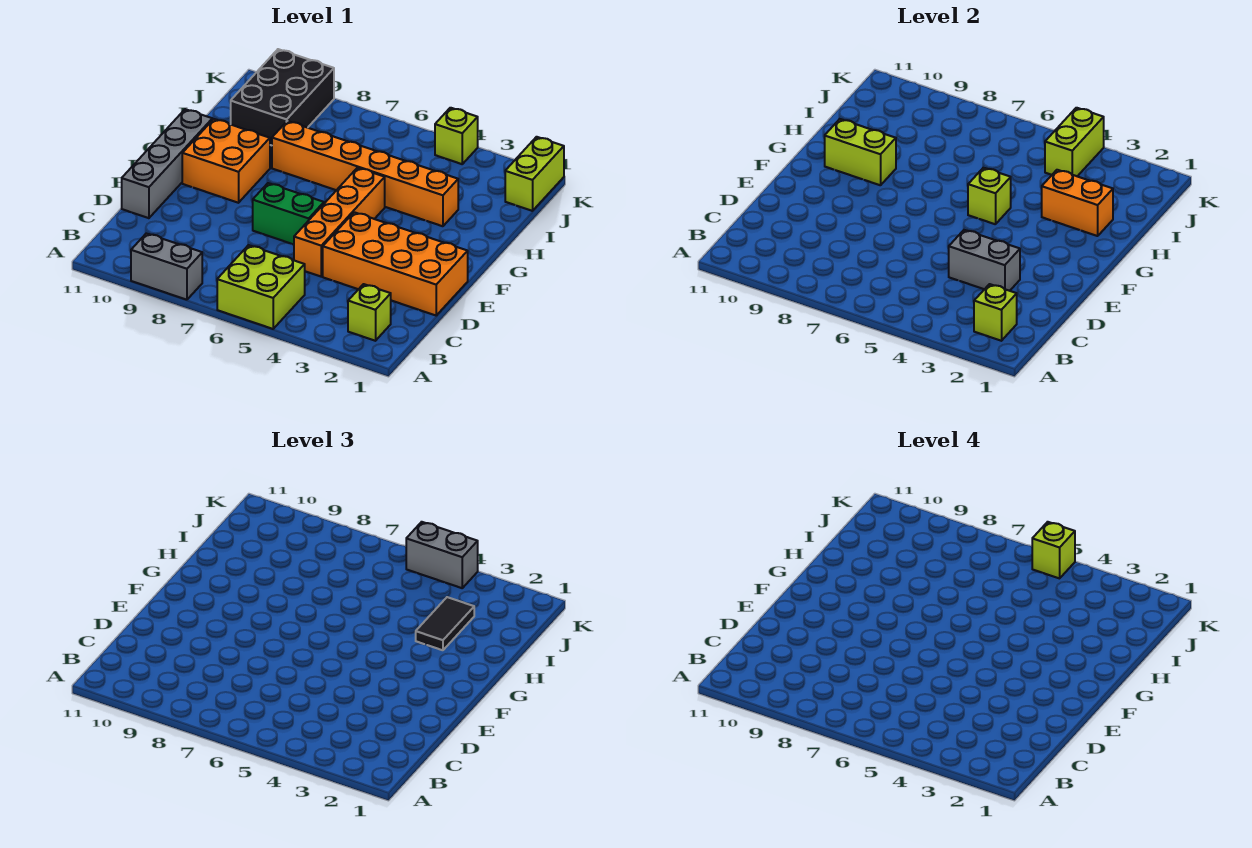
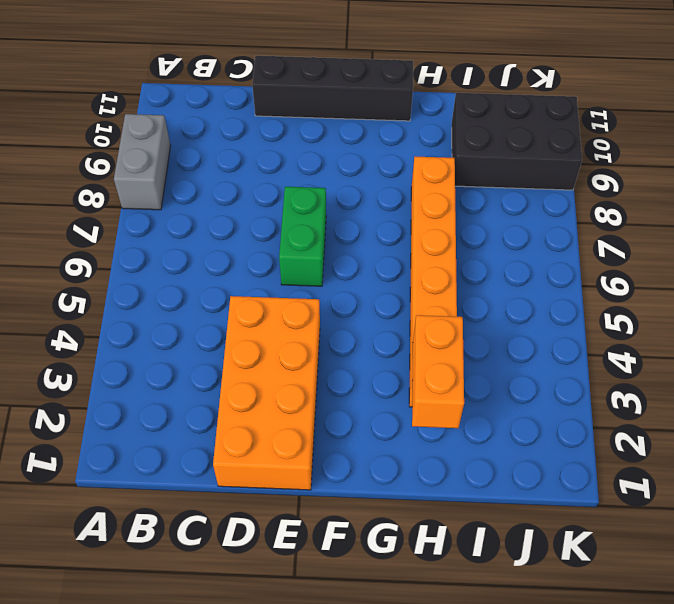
black brick D11:G11 level 1 -> grey brick D11:G11 level 1
none -> lime brick A5:B6 level 1
none -> lime brick B2 level 1
none -> orange brick D5:G5 level 1

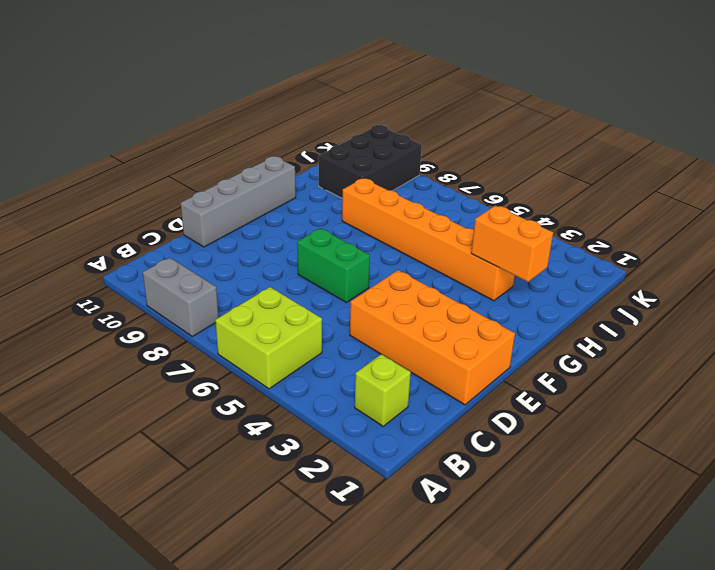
none -> orange brick D5:G5 level 1
none -> orange brick F9:G10 level 1
none -> lime brick J1:K1 level 1

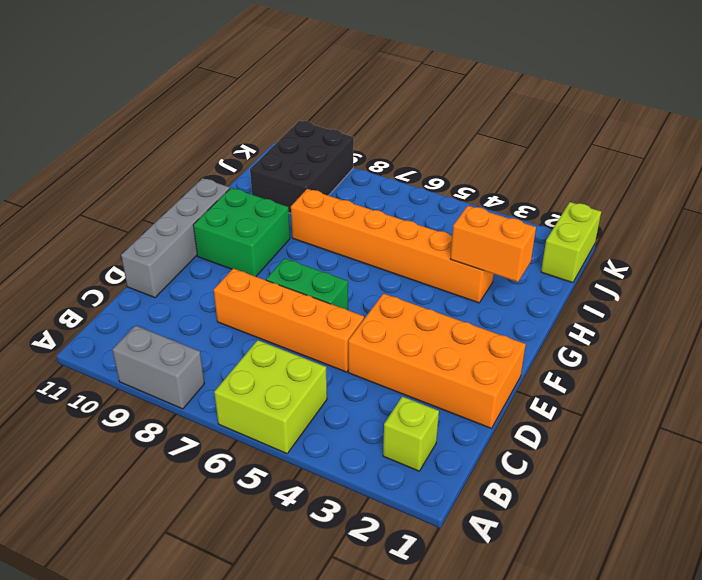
orange brick D5:D8 level 1 -> orange brick D5:G5 level 1
green brick F9:G10 level 1 -> orange brick F9:G10 level 1
none -> lime brick K4 level 1
none -> lime brick B2 level 2
none -> grey brick D3:D4 level 2

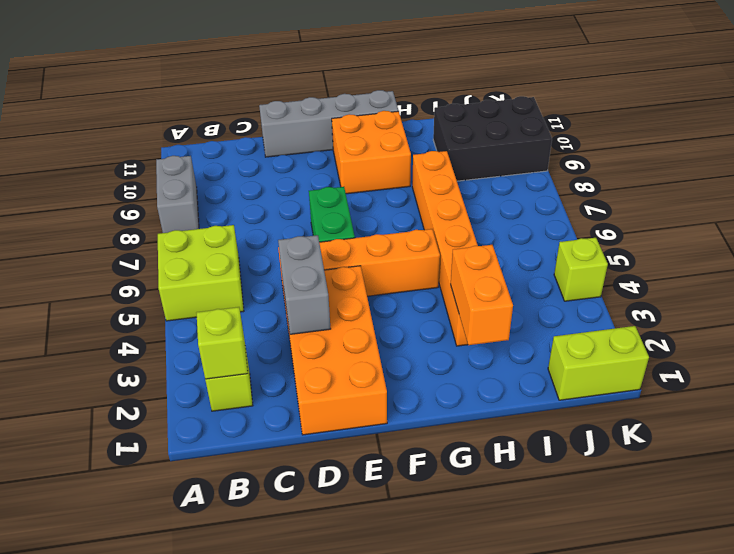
none -> lime brick G5 level 2
none -> lime brick G9:G10 level 2
none -> lime brick J4:K4 level 2

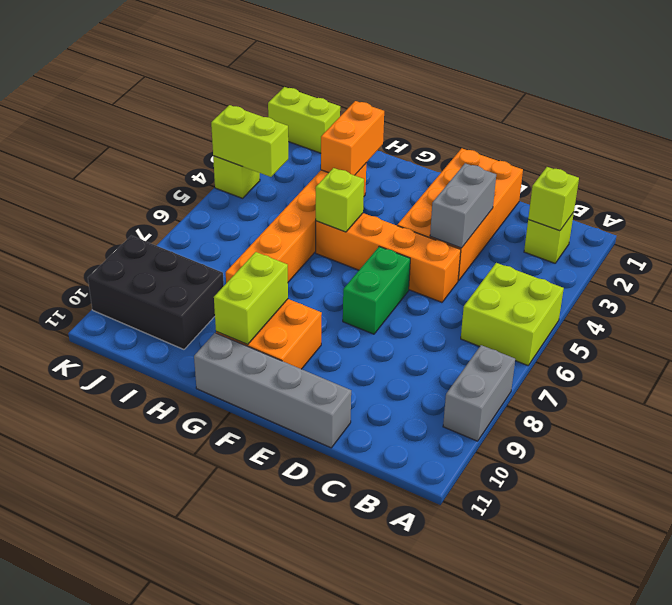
none -> black tile H3:I3 level 3
none -> grey brick K4:K5 level 3
none -> lime brick K5 level 4

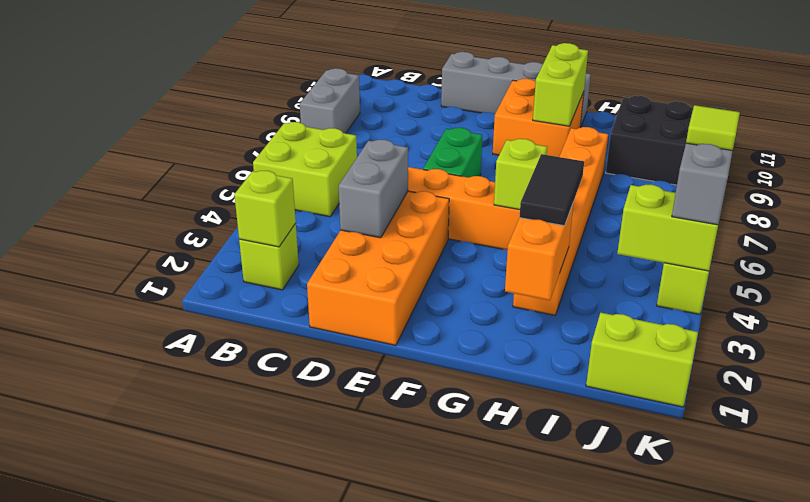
black tile H3:H4 level 3 -> black tile H3:I3 level 3
lime tile K5 level 4 -> lime brick K5 level 4

